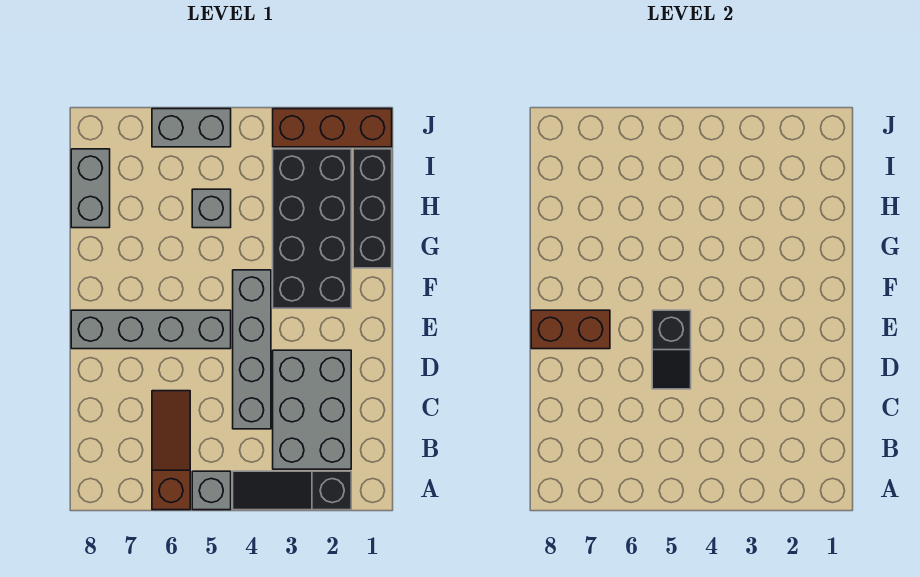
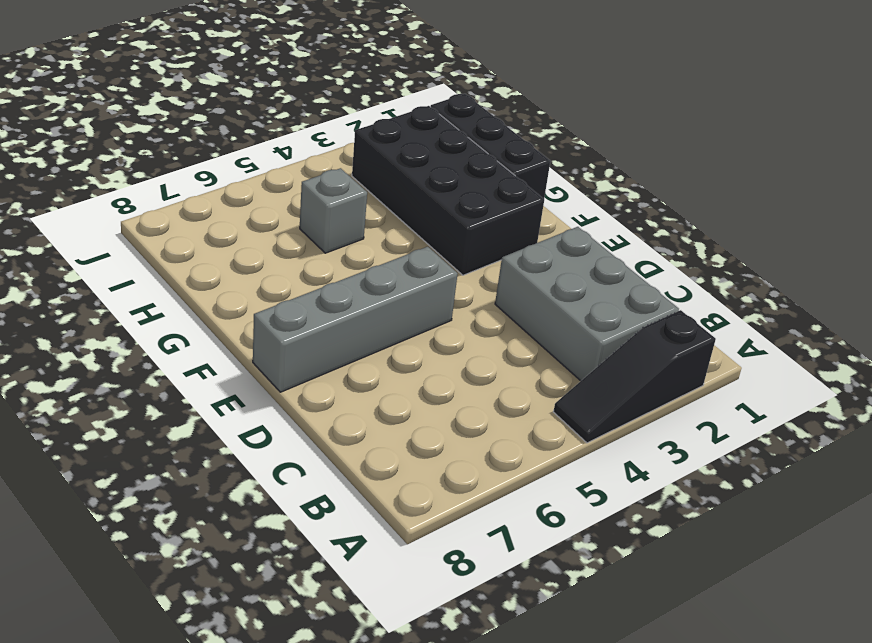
none -> grey brick A5 level 1
none -> brown slope A6:C6 level 1 top A
none -> grey brick C4:F4 level 1

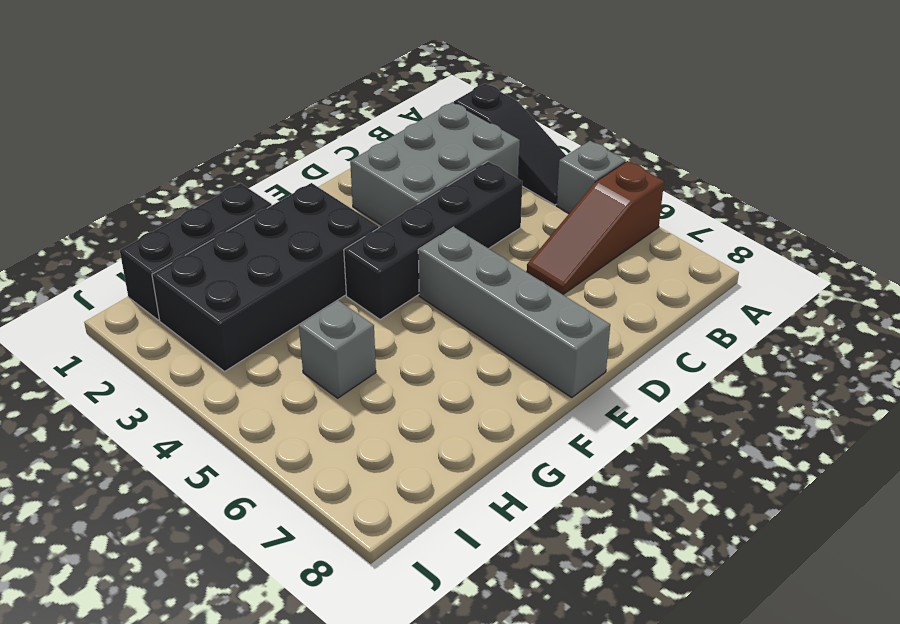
black brick C4:F4 level 1 -> grey brick C4:F4 level 1
none -> grey brick H8:I8 level 1
none -> brown brick J1:J3 level 1
none -> grey brick J5:J6 level 1

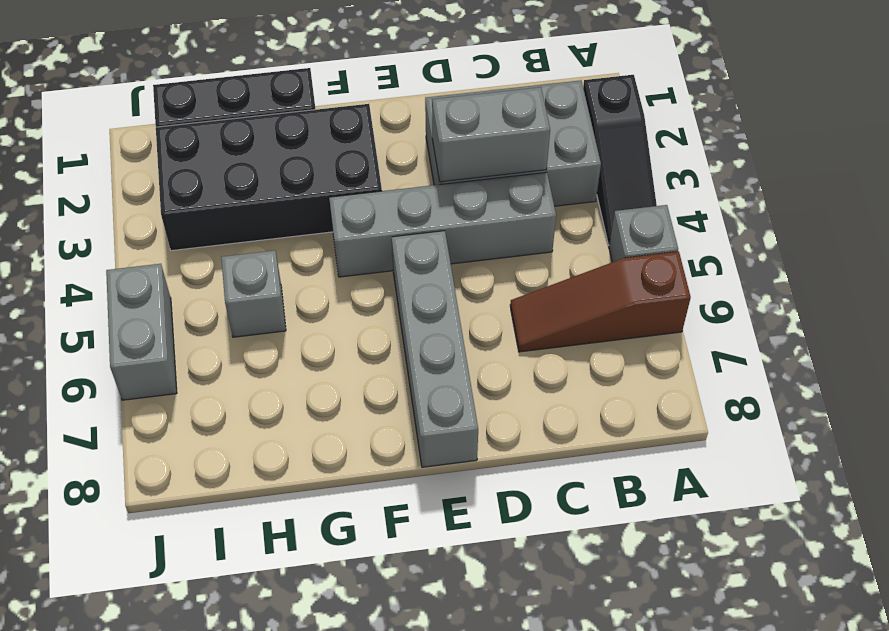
grey brick C3:D3 level 2 -> grey brick H8:I8 level 1
none -> brown brick J1:J3 level 1
none -> black slope D5:E5 level 2 top E
none -> brown brick E7:E8 level 2

